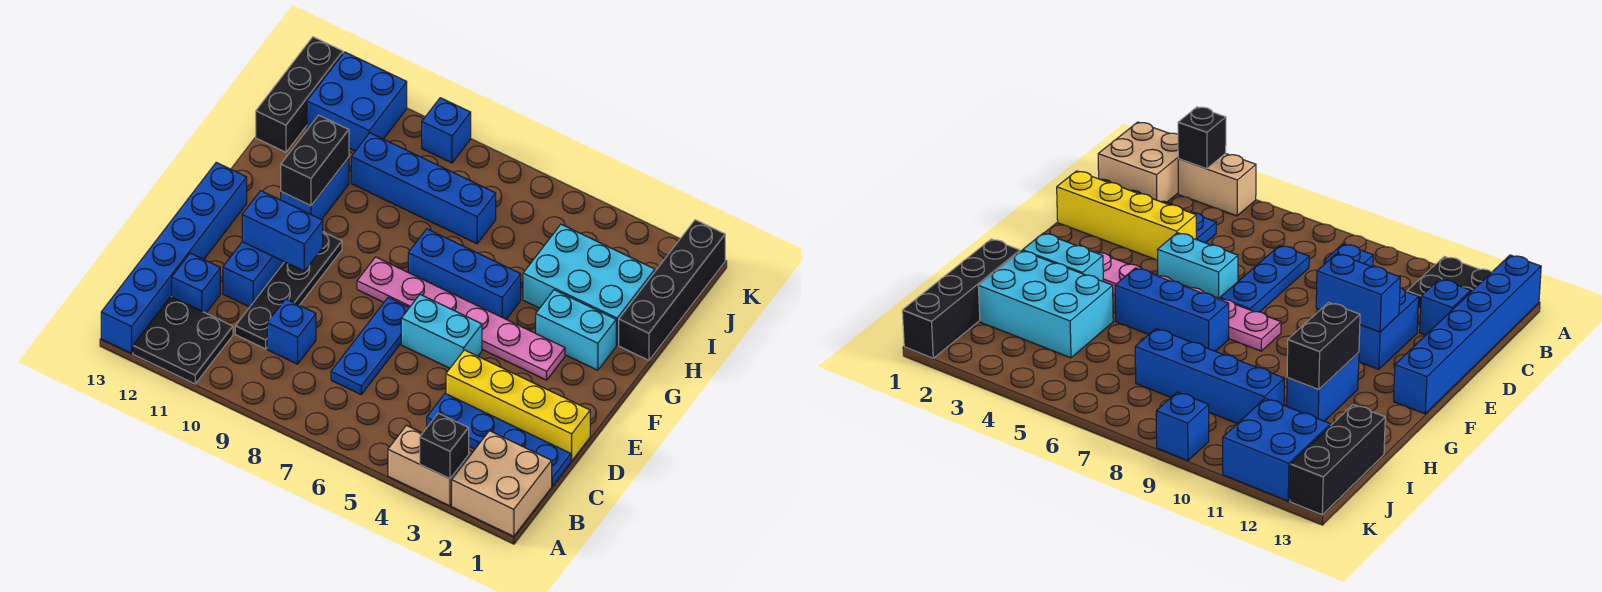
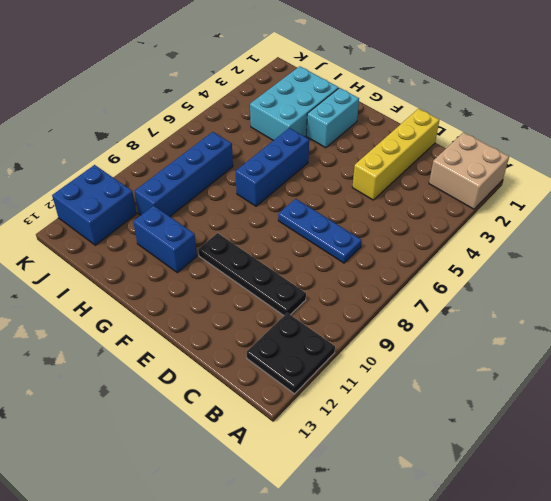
none -> tan brick A3:A4 level 1
none -> blue brick A13:F13 level 1
none -> blue plate C1:C4 level 1

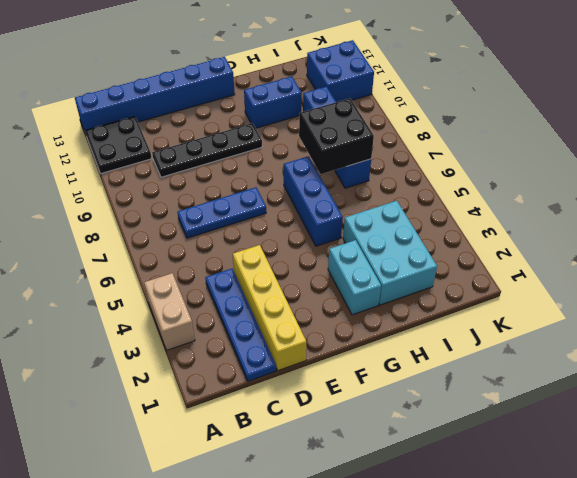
black brick H7:I8 level 2 -> none
none -> tan brick A1:B2 level 1
none -> blue brick C9 level 1
none -> blue brick C12 level 1

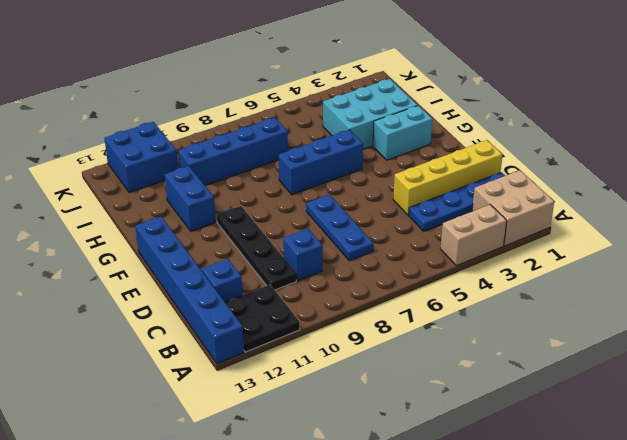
none -> blue brick D11:E11 level 1
none -> cyan brick E5:E6 level 1
none -> pink plate F3:F8 level 1

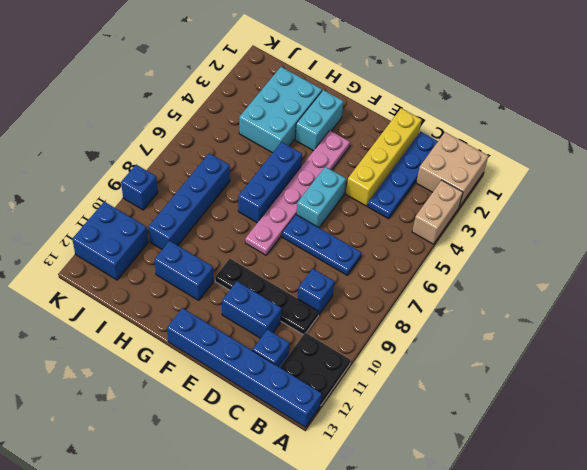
none -> black brick H1:K1 level 1
none -> black brick I13:K13 level 1
none -> black brick A3 level 2

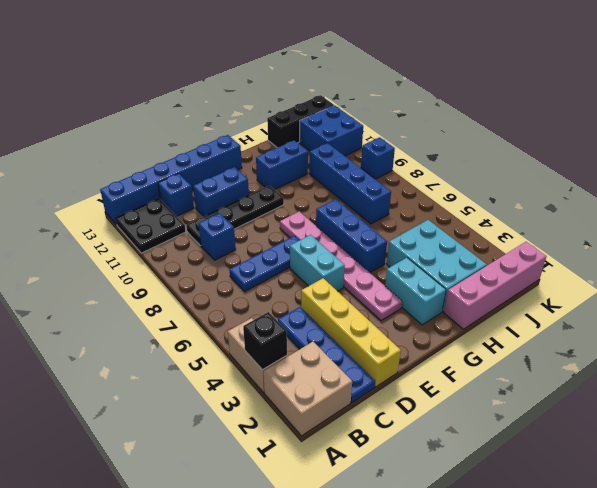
pink brick H1:K1 level 1 -> black brick H1:K1 level 1
none -> blue brick E10:E11 level 2
none -> black brick G11:H11 level 2

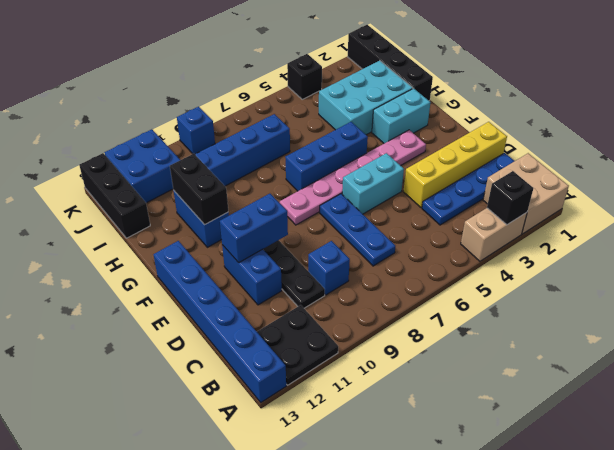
black brick K4 level 1 -> none
none -> blue brick C12 level 1

